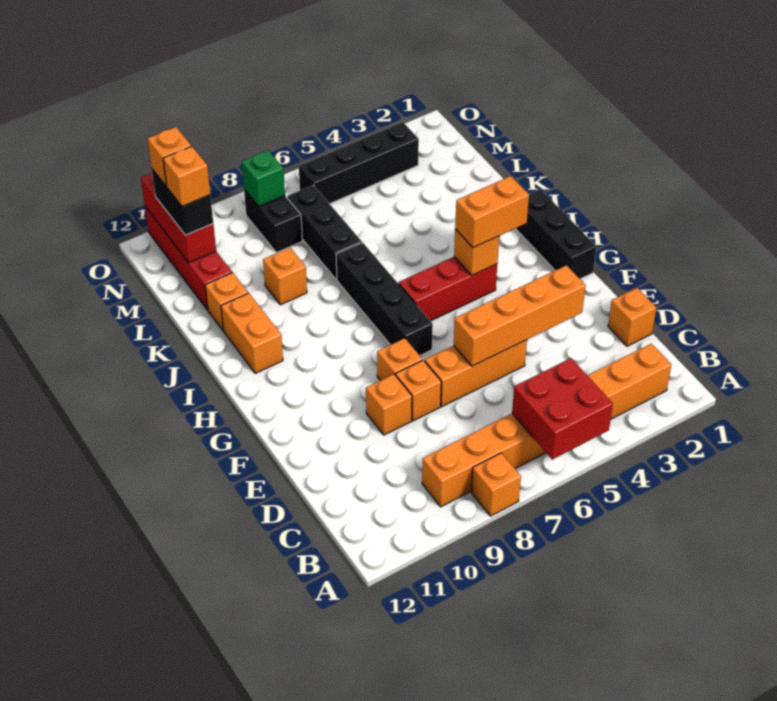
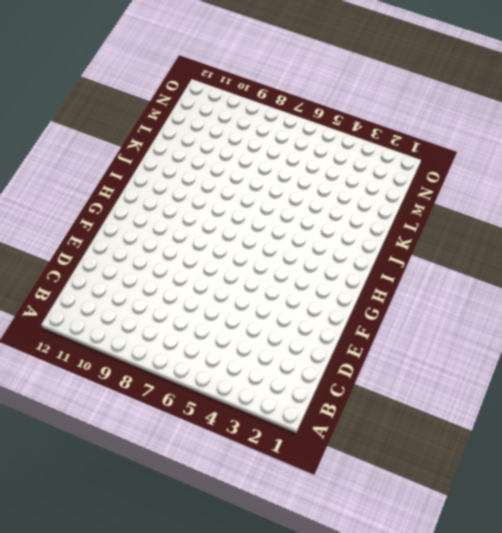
none -> orange brick A8 level 1
none -> orange brick B2:B9 level 1
none -> orange brick D1 level 1

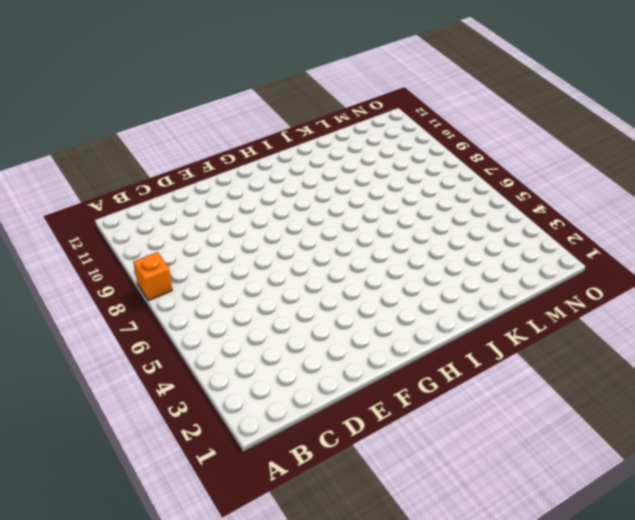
none -> orange brick B2:B9 level 1
none -> orange brick D1 level 1
none -> orange brick E5:E7 level 1

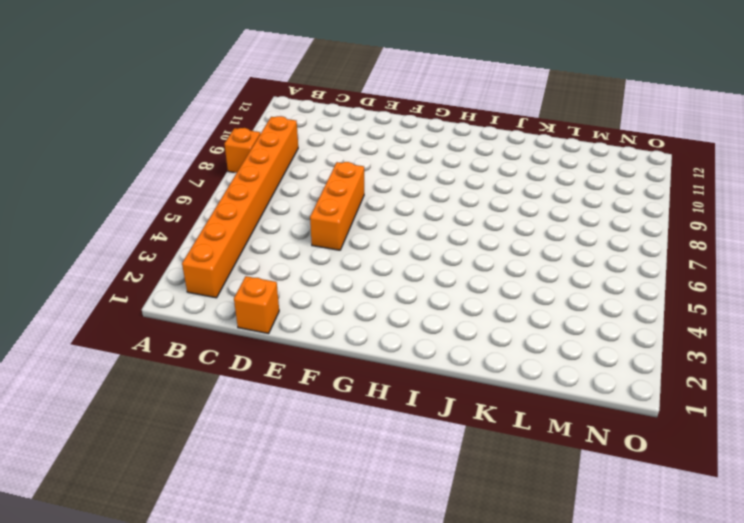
none -> orange brick E8 level 1
none -> orange brick E9 level 1
none -> orange brick F8 level 1

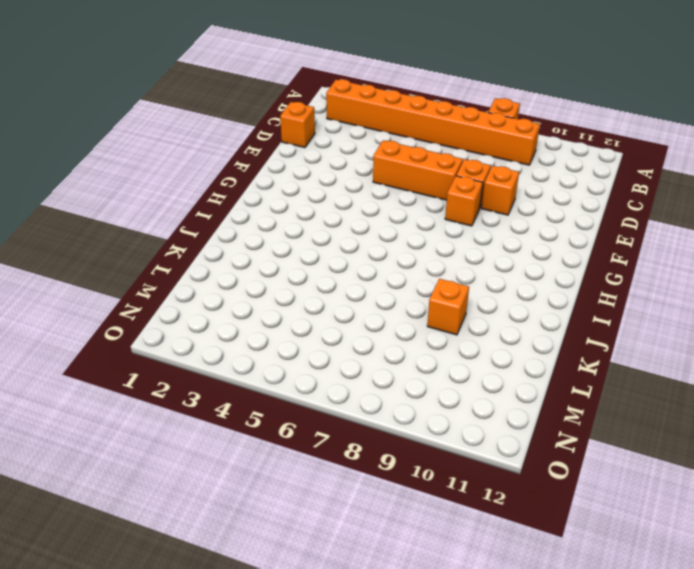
none -> black brick G1:I1 level 1
none -> black brick G7:J7 level 1
none -> red brick H4:H6 level 1

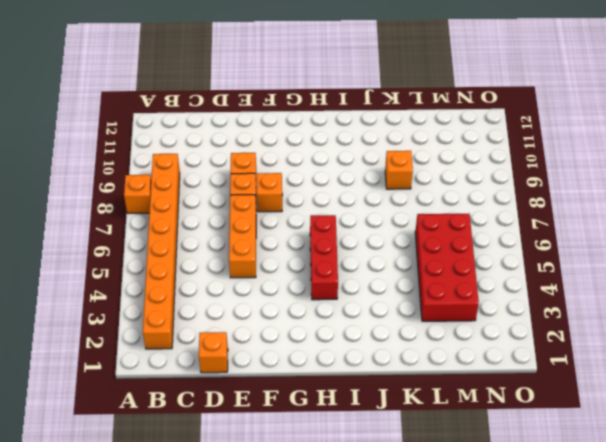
red brick L3:M6 level 1 -> none
none -> black brick G1:I1 level 1
none -> black brick G7:J7 level 1
none -> orange brick I11:J11 level 1

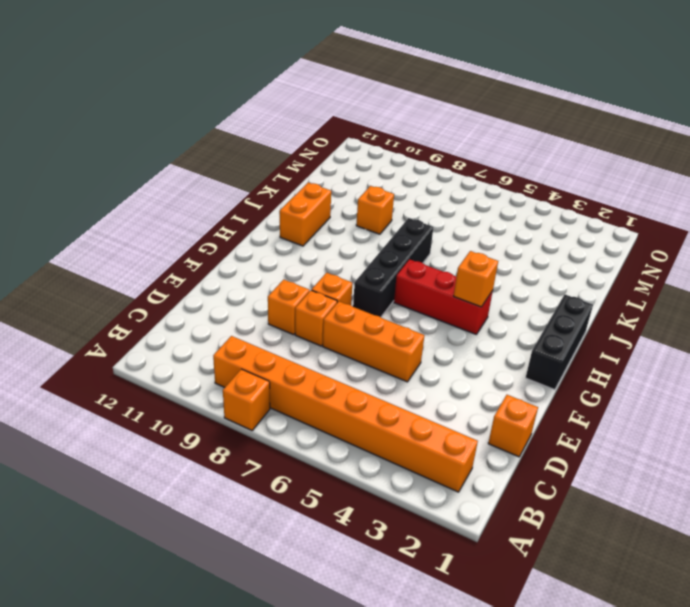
none -> black brick K7:M7 level 1
none -> orange brick K11 level 1
none -> red brick L11:O11 level 1

